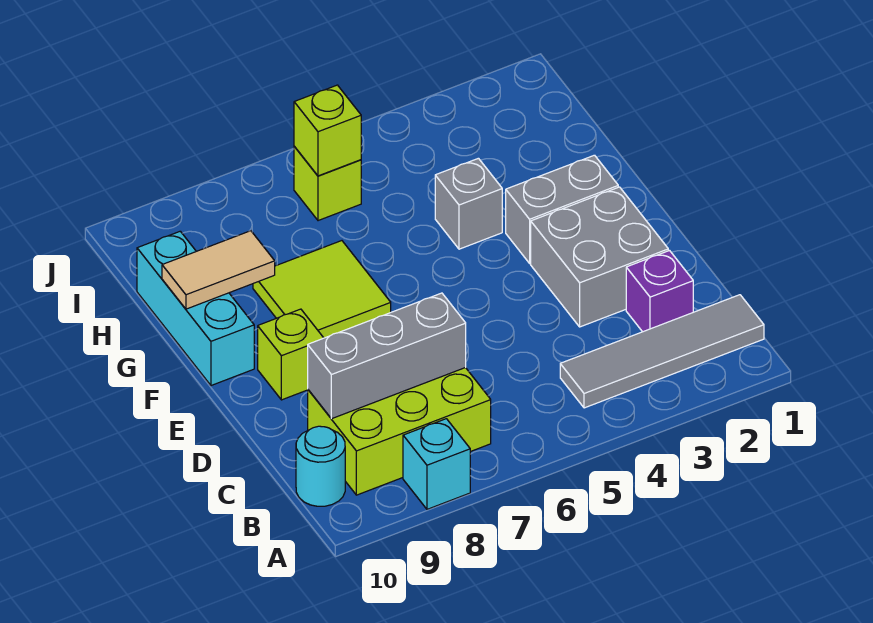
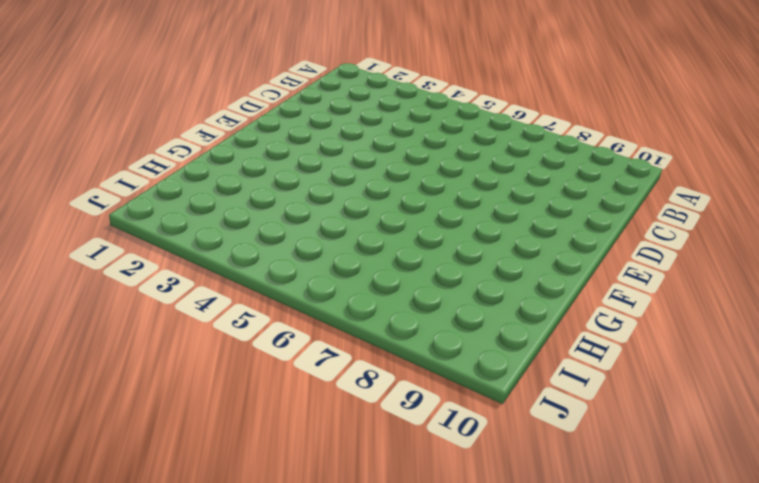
none -> cyan brick A8 level 1
none -> grey tile B1:B4 level 1
none -> lime brick B7:C9 level 1

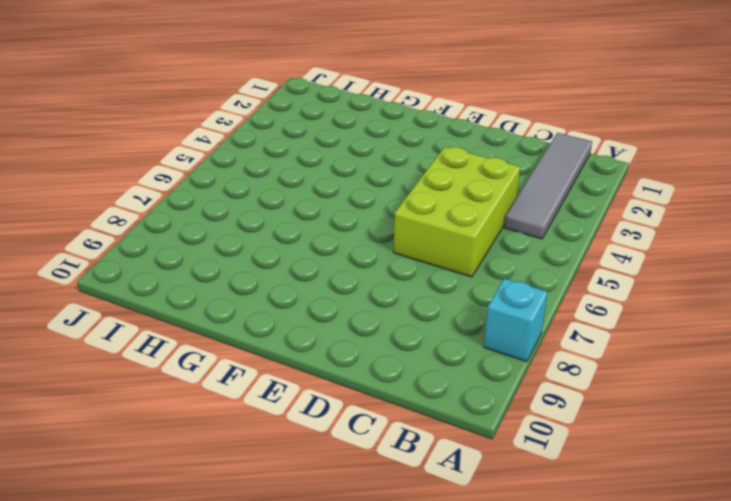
lime brick C4:D6 level 1 -> lime brick B7:C9 level 1
none -> cyan round brick B10 level 1
none -> purple brick C2 level 1
none -> grey brick D2:E3 level 1

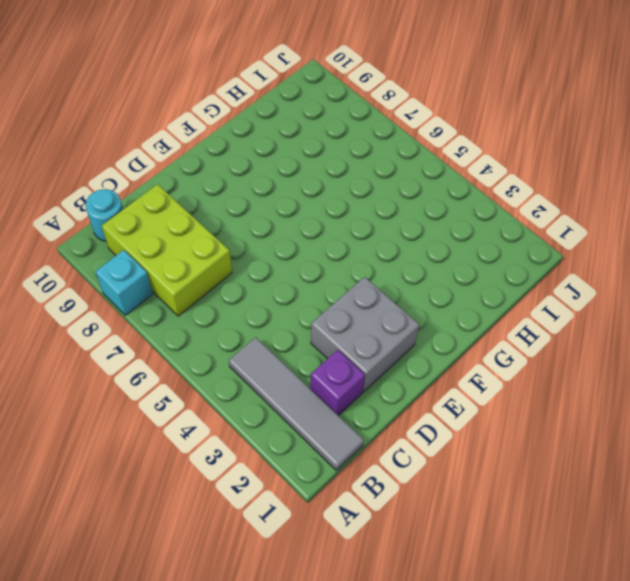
none -> lime brick E9 level 1
none -> grey brick F2:F3 level 1
none -> lime tile F7:G8 level 1

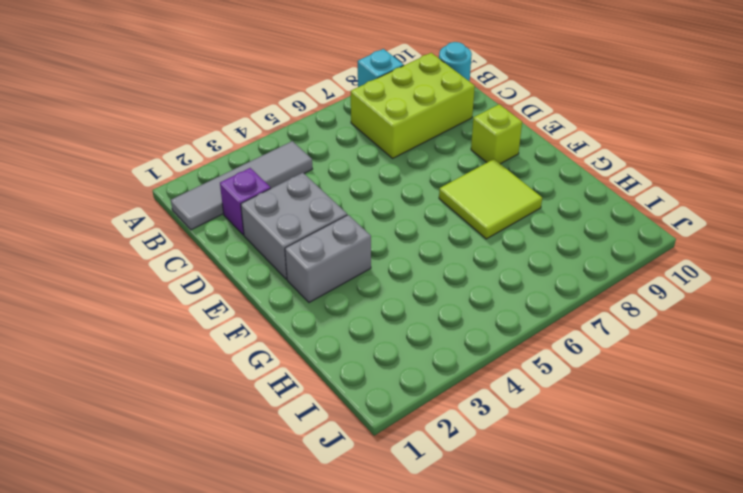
none -> cyan brick F10:H10 level 1
none -> grey brick G4 level 1
none -> lime brick I6 level 1

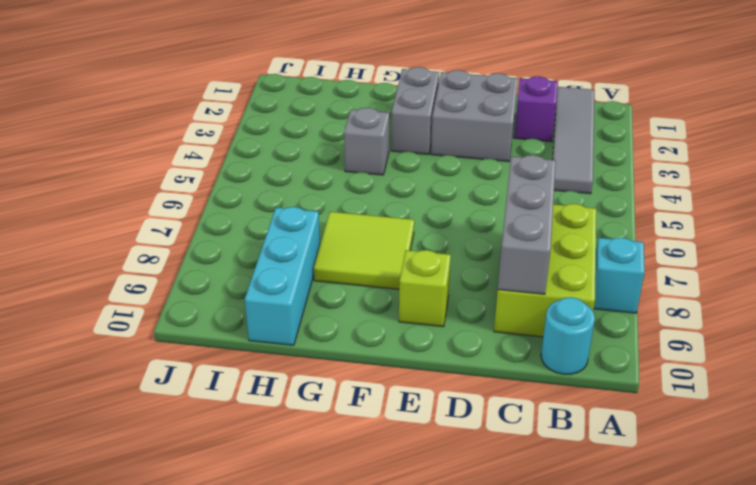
cyan brick H8:H10 level 1 -> cyan brick F10:H10 level 1
none -> lime brick I6 level 1
none -> tan tile G9:G10 level 2
none -> lime brick I6 level 2

